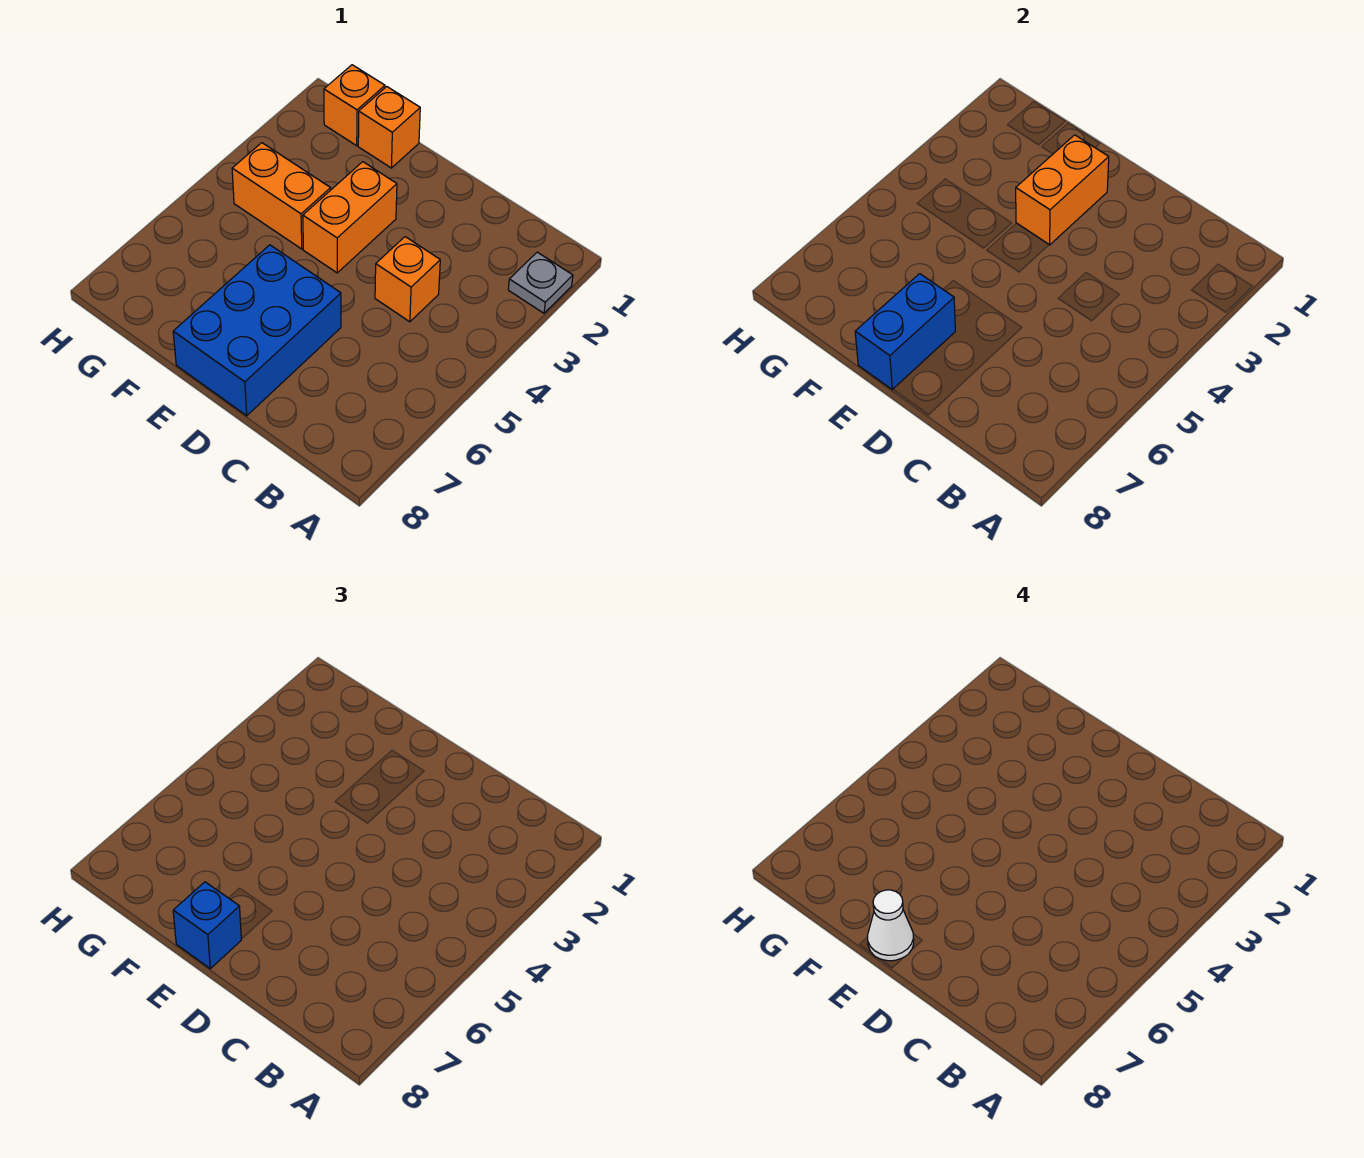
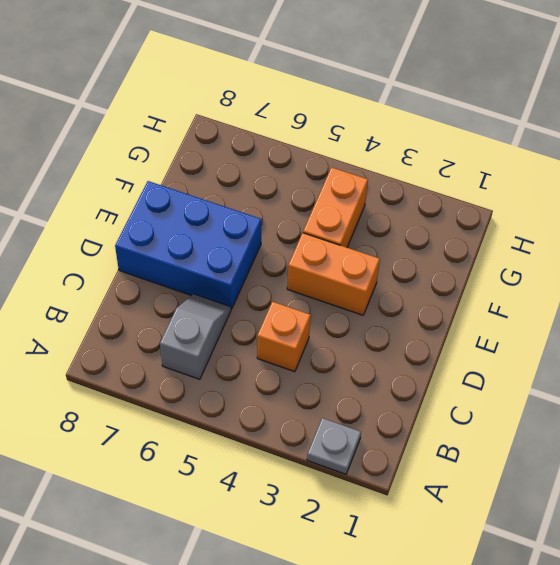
grey slope B6:C6 level 1 top B -> none
none -> orange brick F1 level 1
none -> orange brick G1 level 1

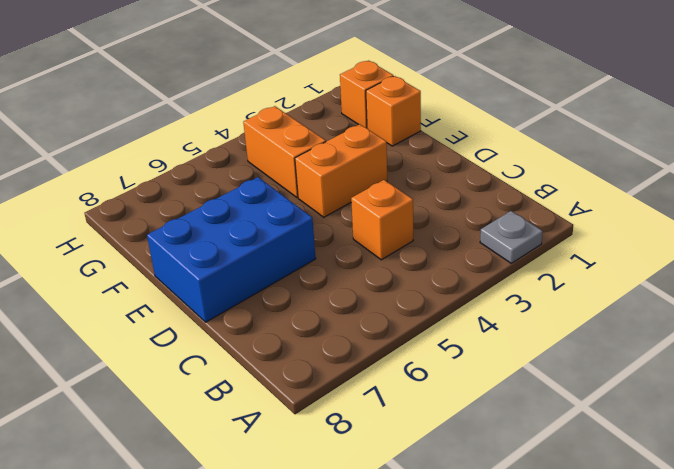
none -> orange brick E2:E3 level 2
none -> blue brick E7:E8 level 2

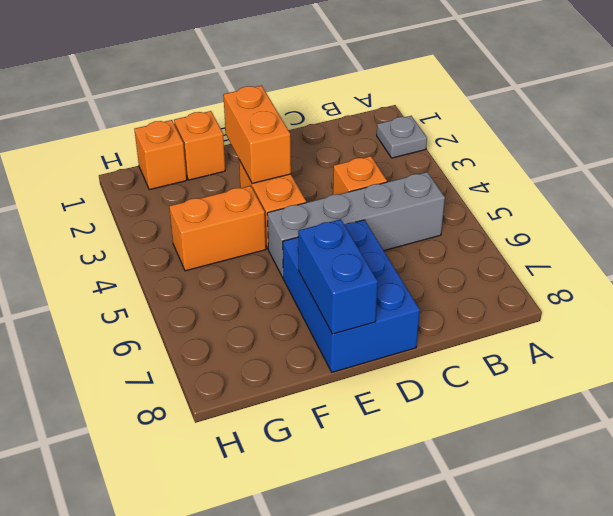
grey brick B5:E5 level 1 -> none
none -> blue brick E8 level 3
none -> white cone E8 level 4

